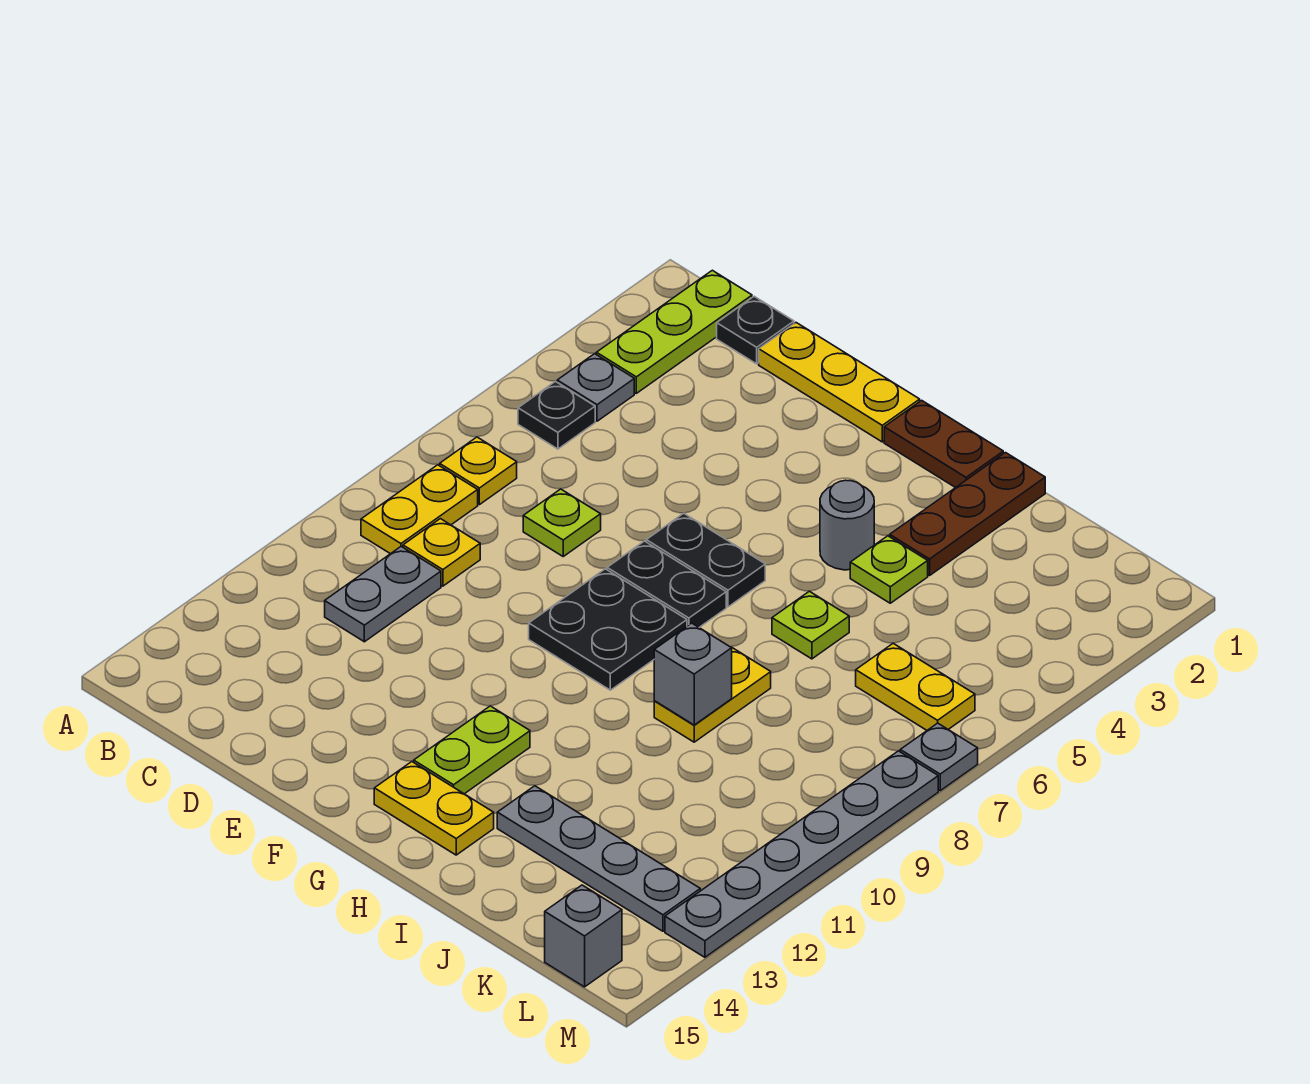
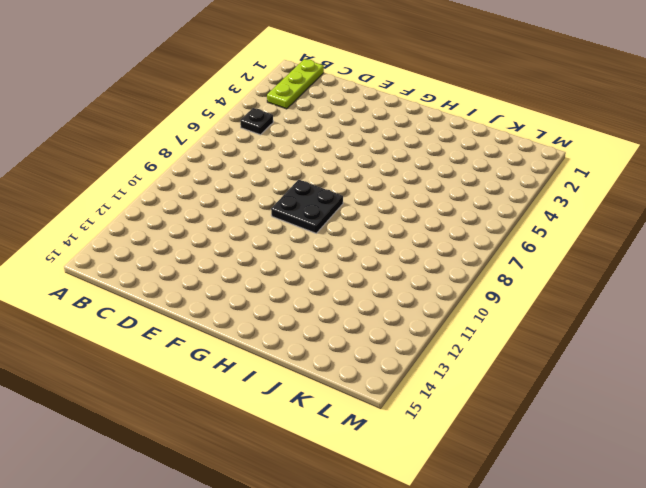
none -> grey plate B4 level 1
none -> yellow plate B7 level 1
none -> yellow plate B8:B9 level 1

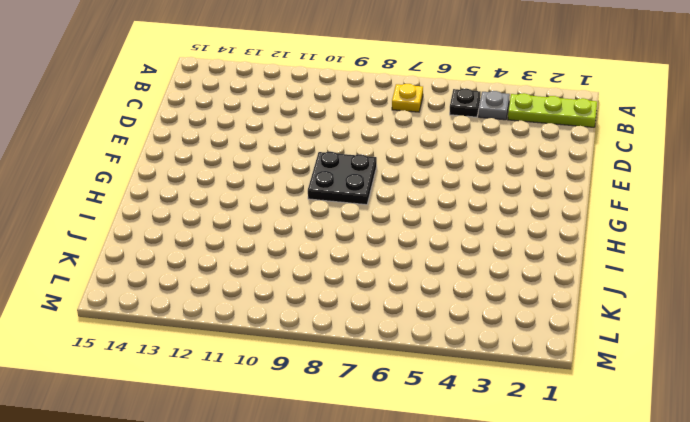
none -> yellow plate B8:B9 level 1
none -> black plate C1 level 1
none -> yellow plate C9 level 1

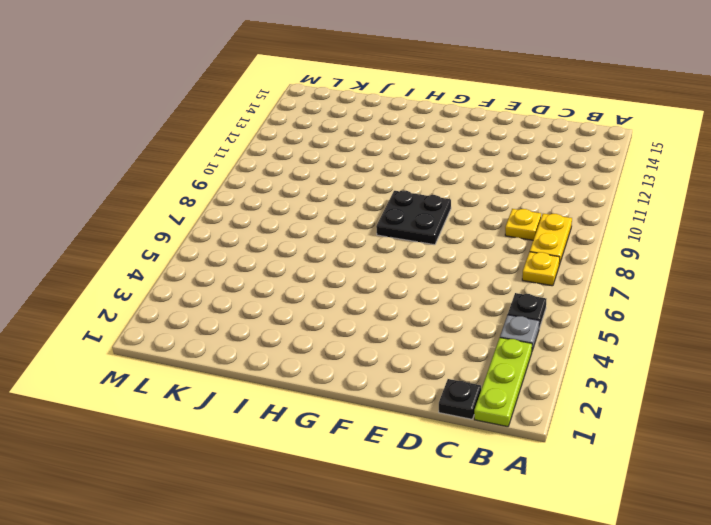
none -> grey plate C10:C11 level 1
none -> yellow plate D1:F1 level 1
none -> lime plate D7 level 1

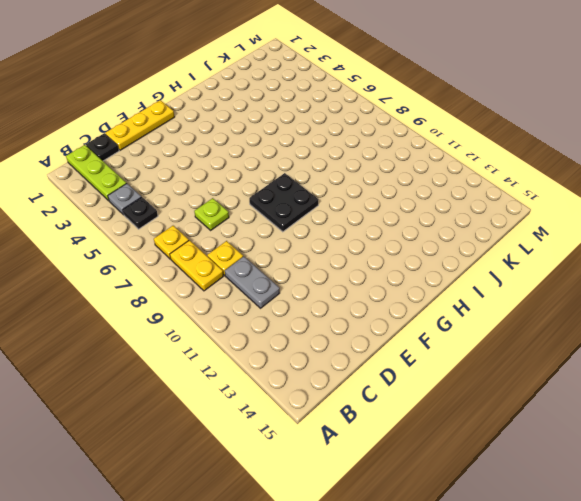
none -> black plate F6:G6 level 1
none -> black plate F7:G7 level 1
none -> brown plate G1:H1 level 1

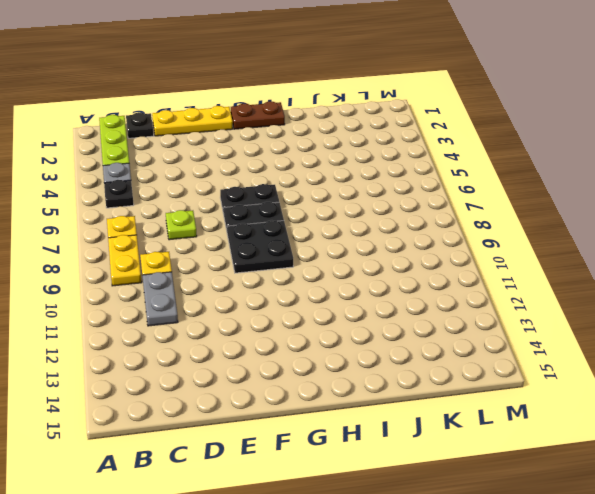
none -> lime plate G12:G13 level 1
none -> yellow plate G14:H14 level 1
none -> grey round brick H4 level 1

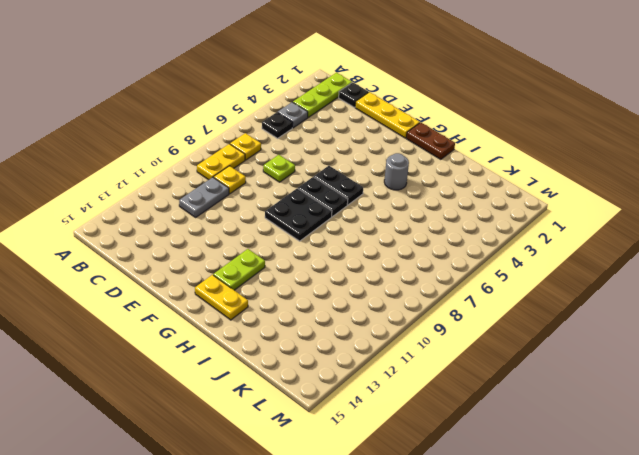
none -> brown plate I1:I3 level 1
none -> lime plate I4 level 1
none -> lime plate I6 level 1

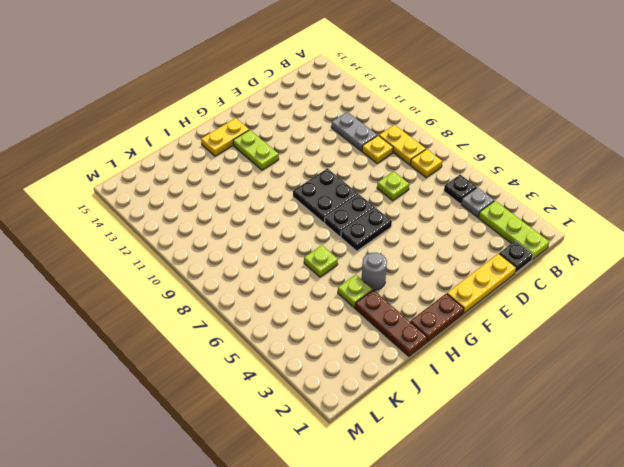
none -> yellow plate I8:I9 level 1
none -> grey plate I13:L13 level 1
none -> yellow plate K6:L6 level 1

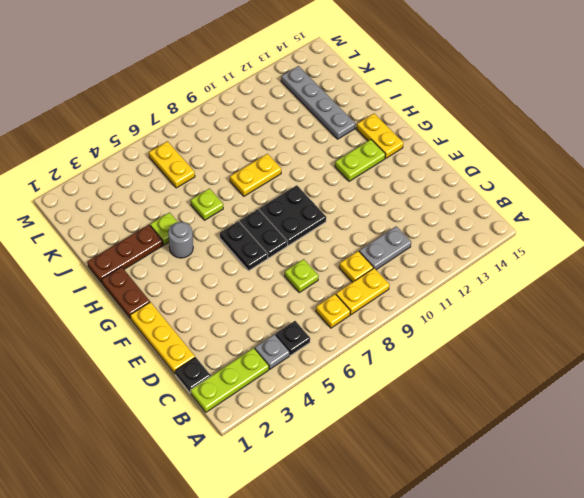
none -> grey brick L15 level 1
none -> grey plate M7 level 1
none -> grey plate M8:M13 level 1

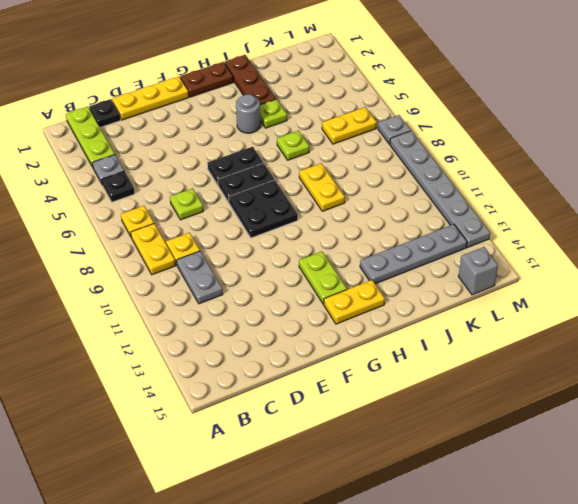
none -> grey brick I9 level 2

